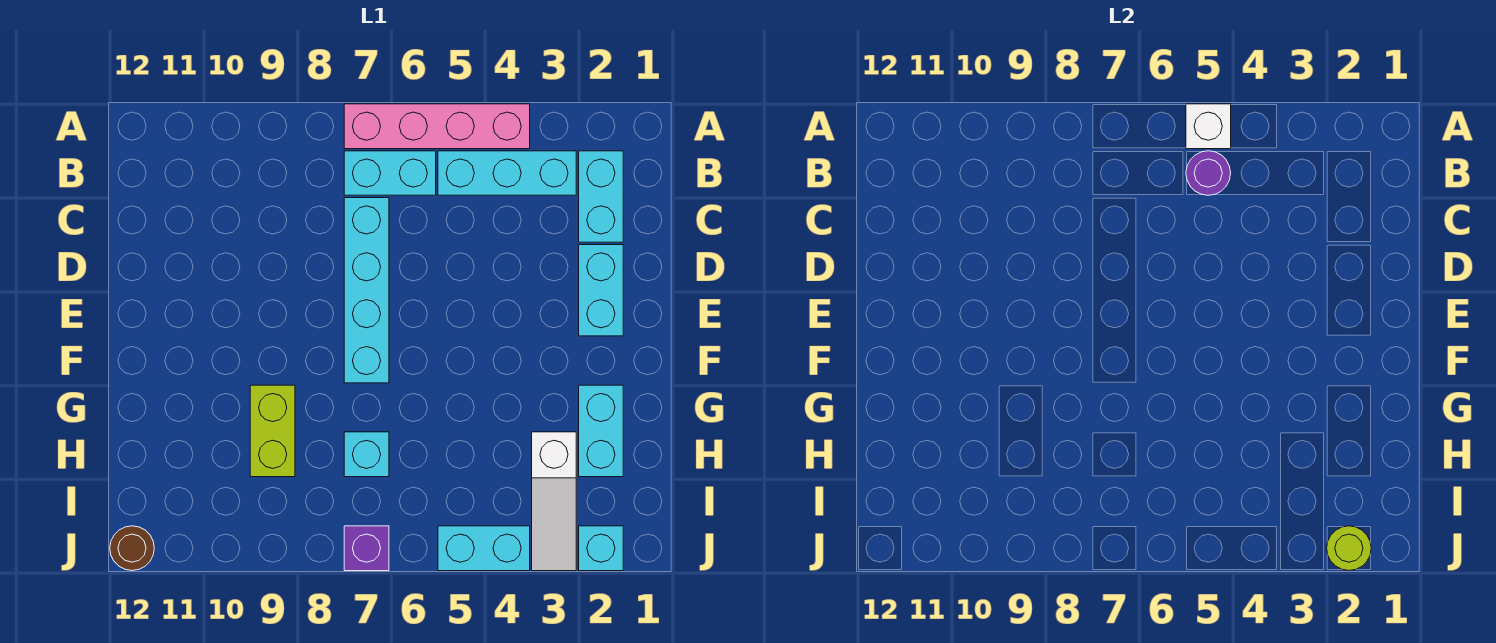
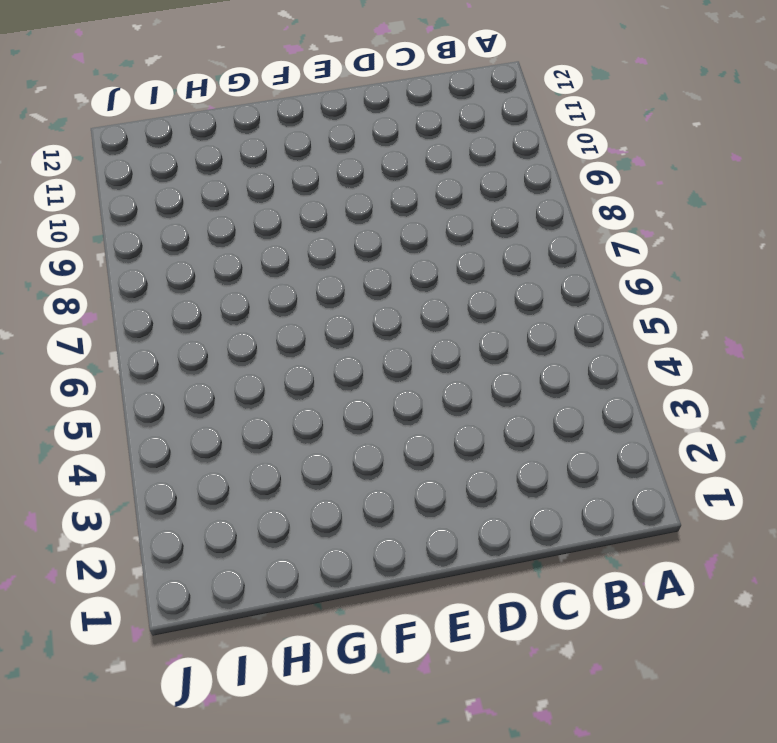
none -> pink brick A4:A7 level 1
none -> cyan brick B2:C2 level 1
none -> cyan brick B3:B5 level 1

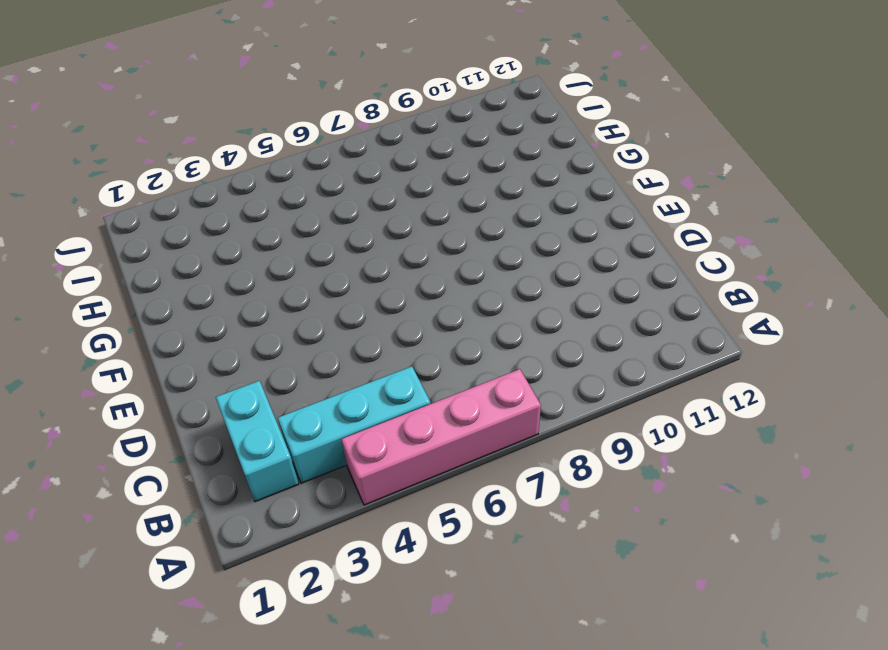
none -> cyan brick B6:B7 level 1
none -> cyan brick C7:F7 level 1
none -> cyan brick D2:E2 level 1

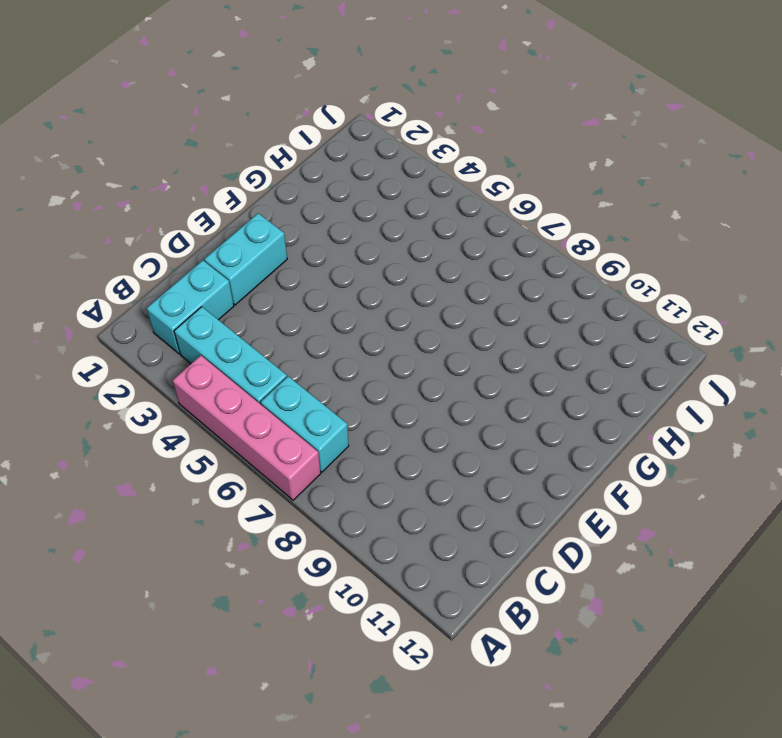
none -> cyan brick C7:F7 level 1
none -> cyan brick G2:H2 level 1
none -> lime brick G9:H9 level 1

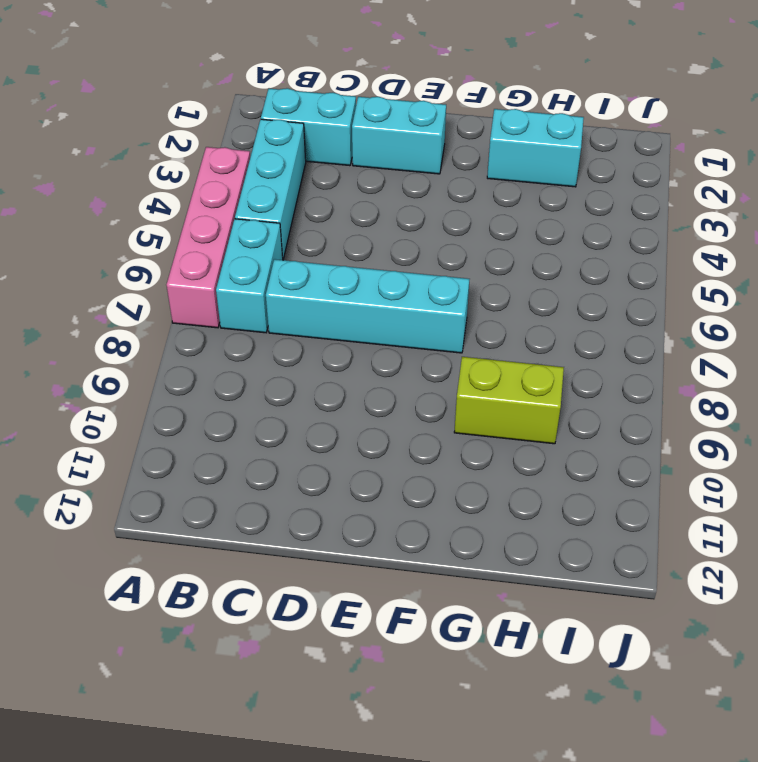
none -> white slope H3:J3 level 1 top H
none -> cyan brick H7 level 1
none -> cyan brick J2 level 1

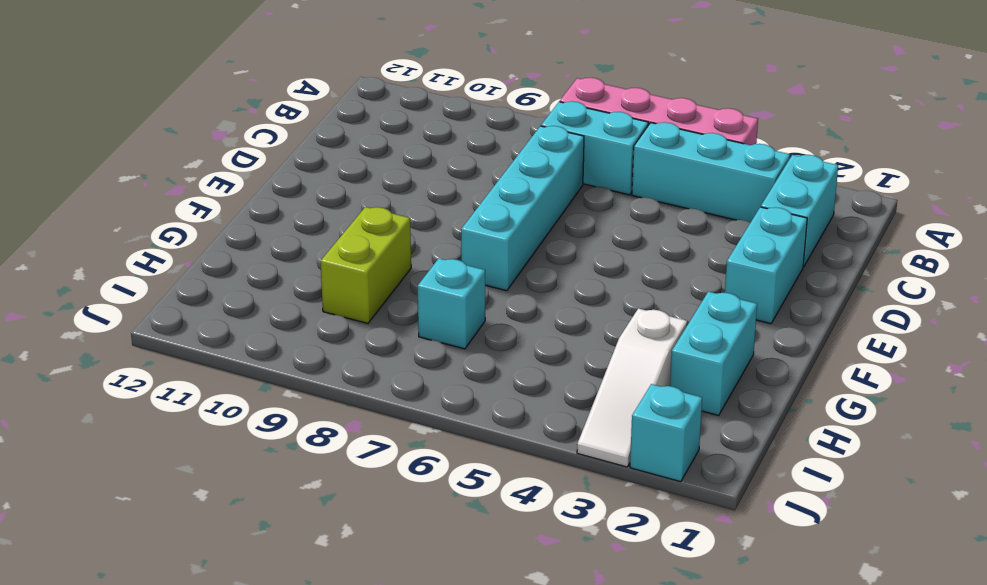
none -> cyan brick J4:J5 level 1
none -> purple brick J7 level 1
none -> brown round brick J12 level 1

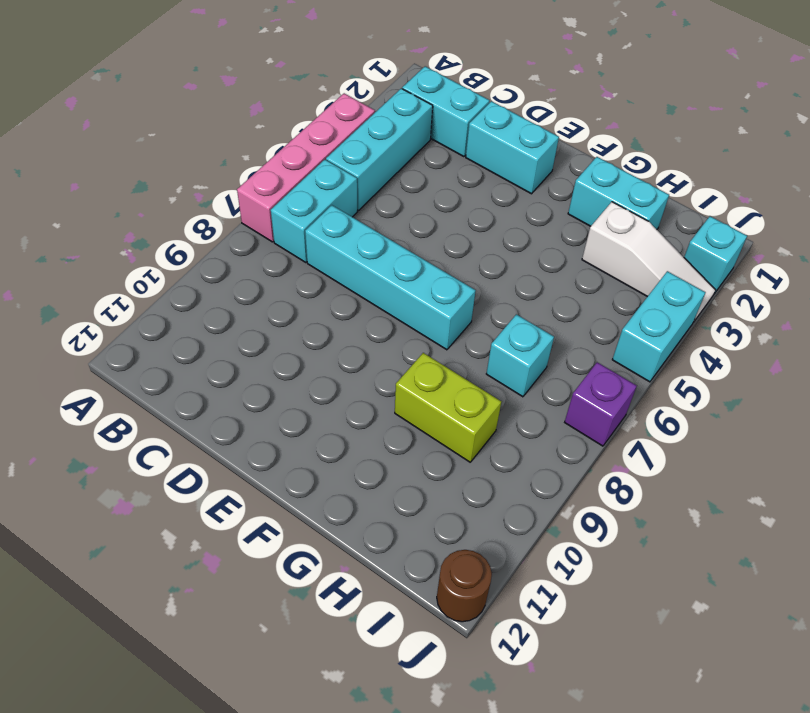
none -> white brick A5 level 2
none -> purple round brick B5 level 2
none -> lime round brick J2 level 2

